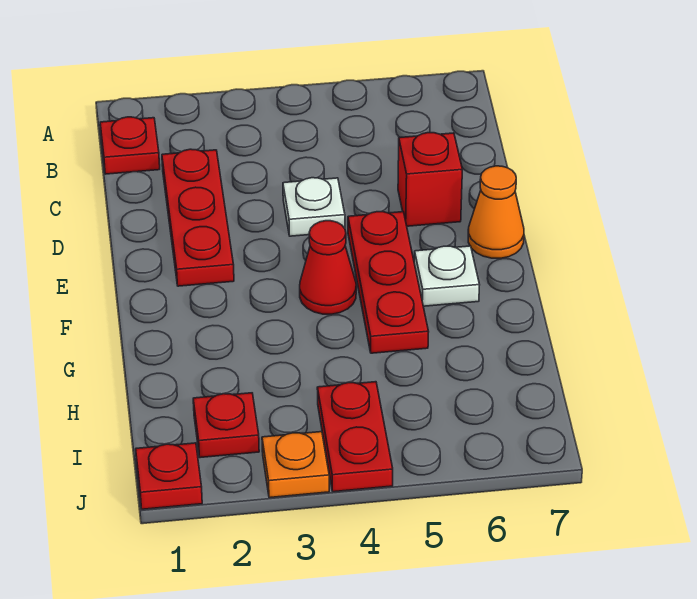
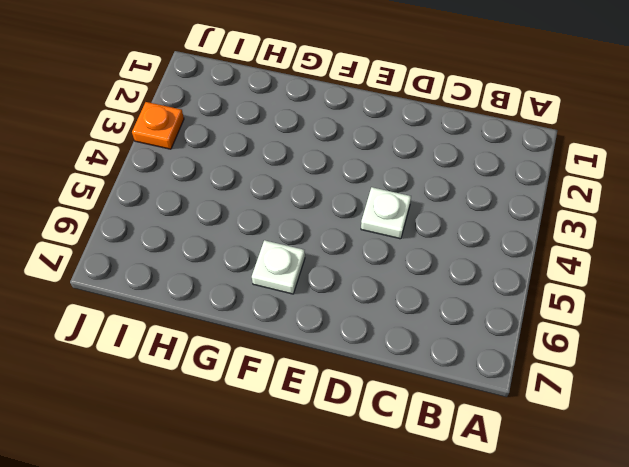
none -> red plate B1 level 1
none -> red plate C2:E2 level 1
none -> red brick D6 level 1

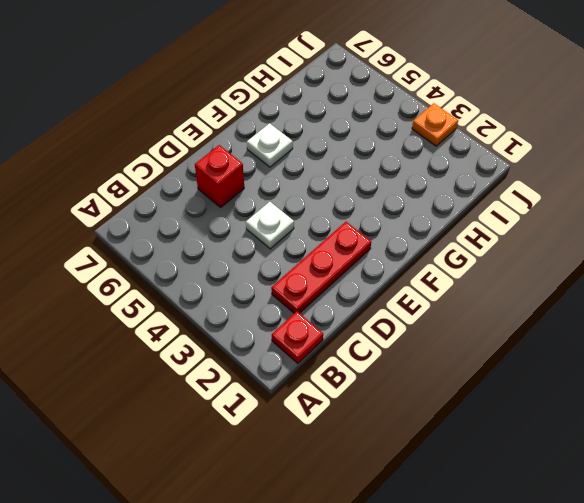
none -> red plate E5:G5 level 1
none -> orange cone E7 level 1
none -> red cone F4 level 1

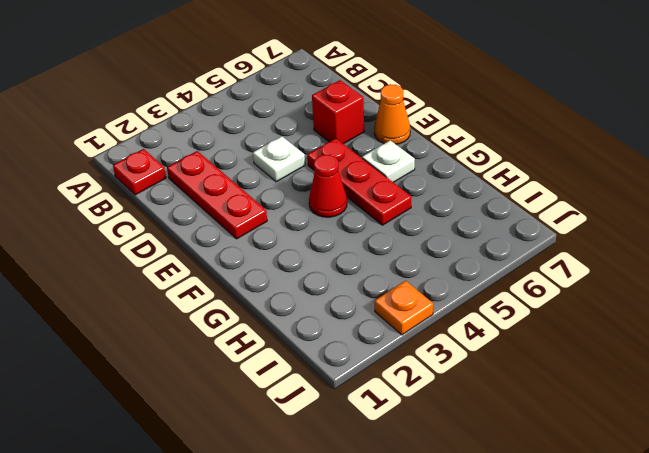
none -> red plate I2 level 1
none -> red plate I4:J4 level 1
none -> red plate J1 level 1

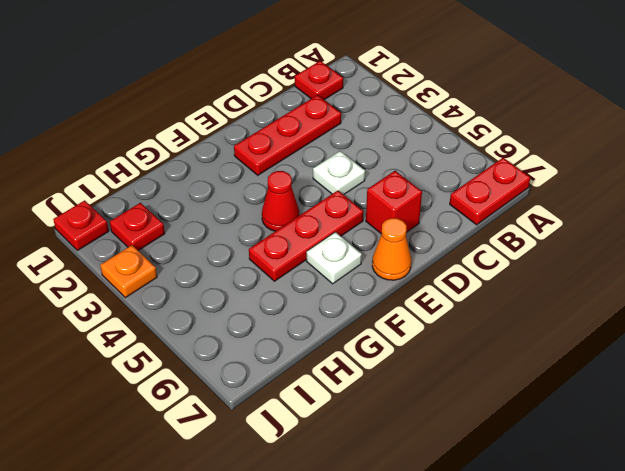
red plate A7:B7 level 1 -> red plate I4:J4 level 1

